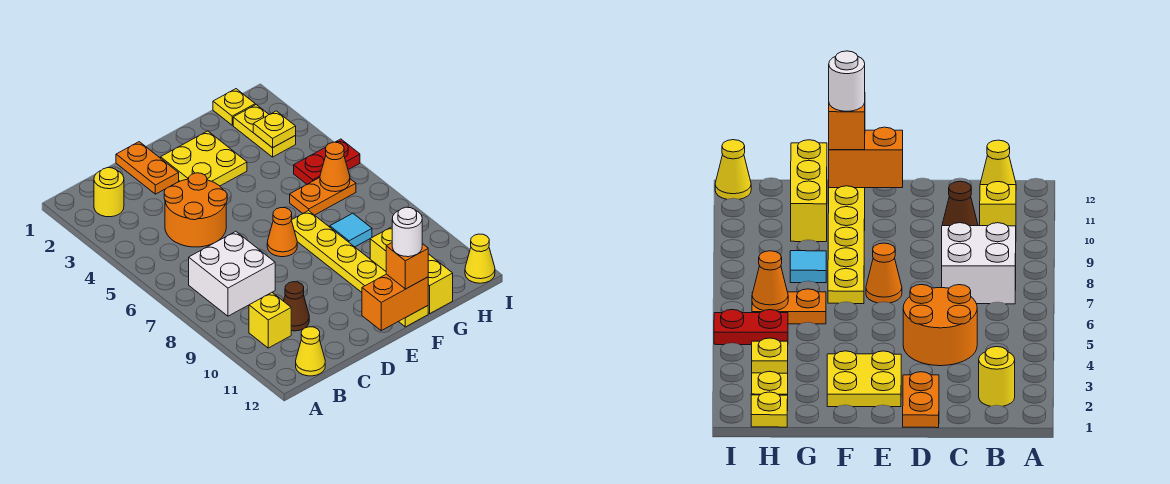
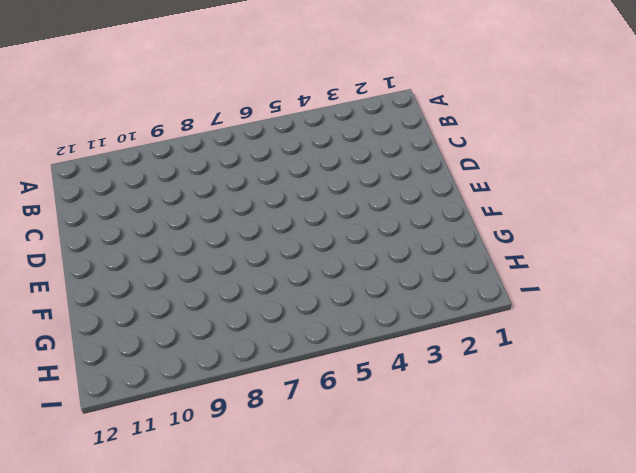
none -> yellow round brick B2 level 1
none -> white brick B7:C8 level 1
none -> yellow brick B10 level 1

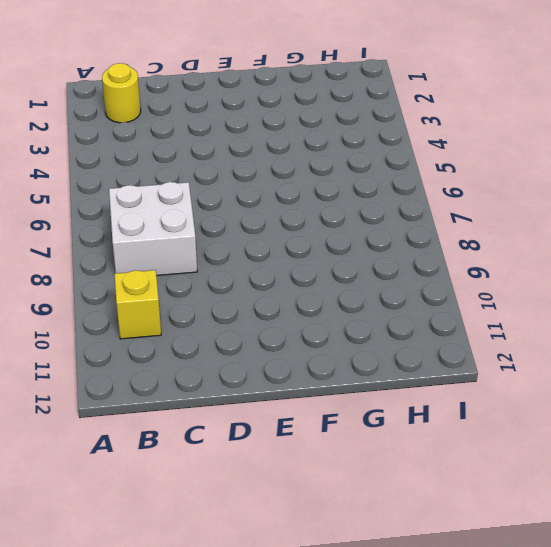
none -> yellow cone B12 level 1
none -> orange round brick C4:D5 level 1
none -> brown cone C10 level 1

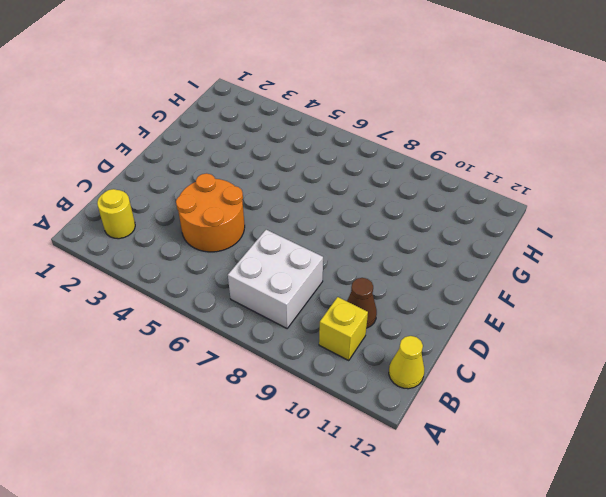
none -> orange plate D1:D2 level 1
none -> yellow plate E2:F3 level 1
none -> orange cone E7 level 1

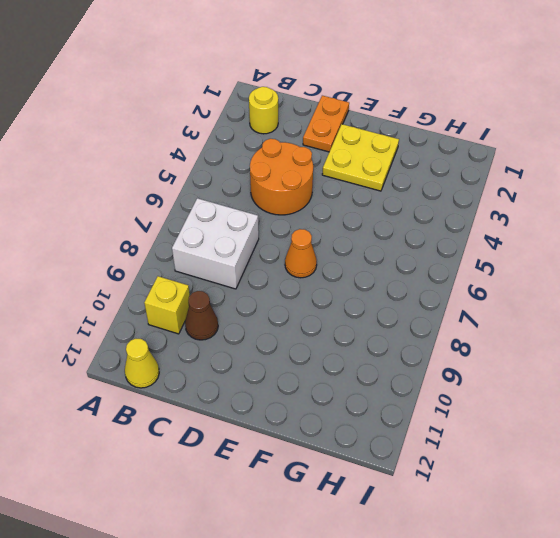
none -> yellow plate F7:F12 level 1
none -> orange plate G6:H6 level 1
none -> cyan tile G8 level 1

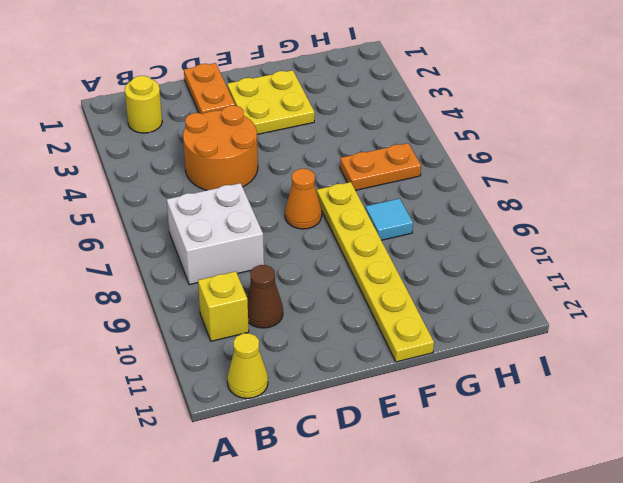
none -> yellow brick G10:G12 level 1
none -> yellow plate H1 level 1
none -> yellow plate H2:H3 level 1

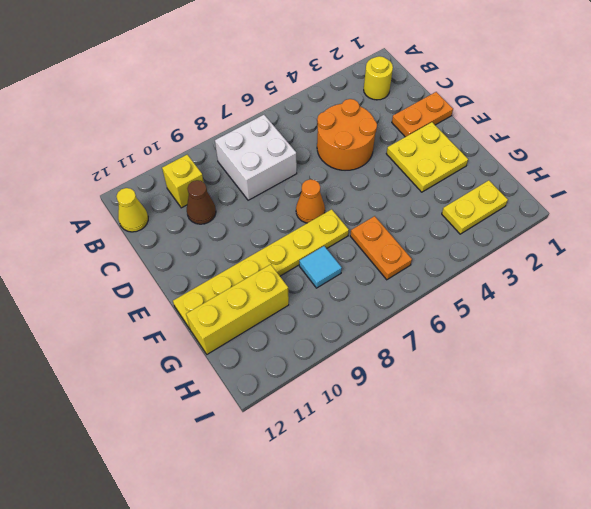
none -> yellow plate H1 level 1
none -> red plate H5:I5 level 1
none -> yellow cone I12 level 1

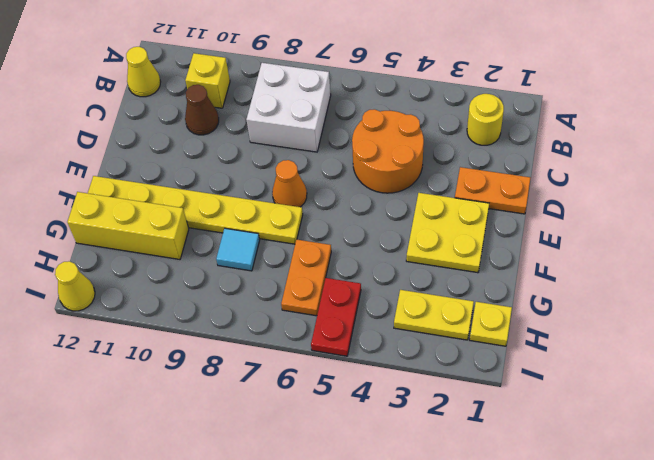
none -> orange brick E12:F12 level 2
none -> yellow plate H3 level 2
none -> orange cone H6 level 2

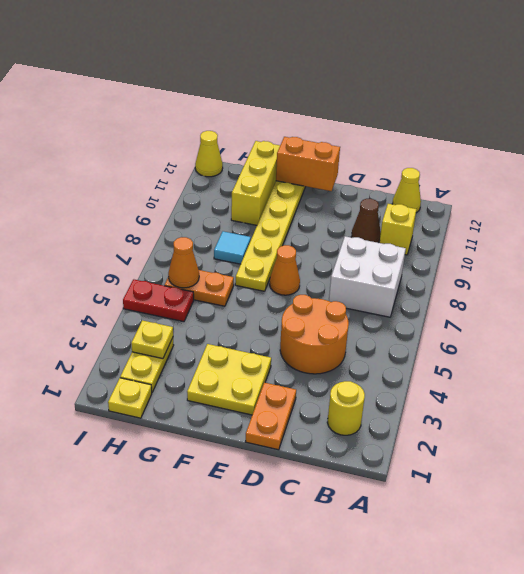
none -> orange brick F12 level 3
none -> white round brick F12 level 4

